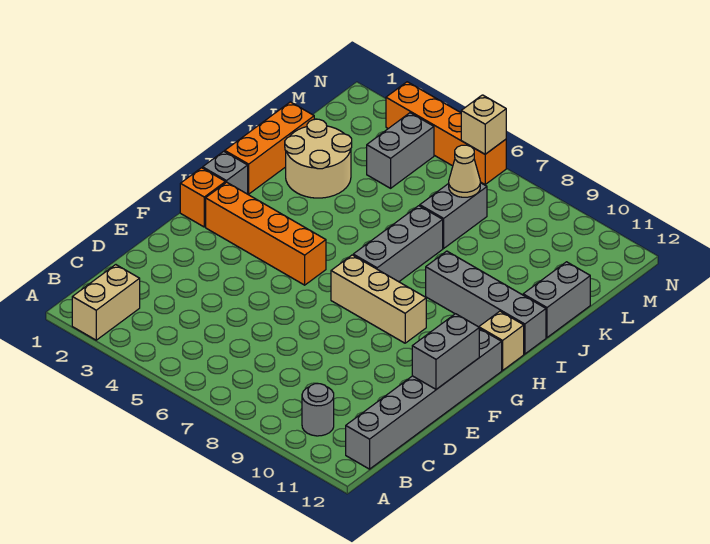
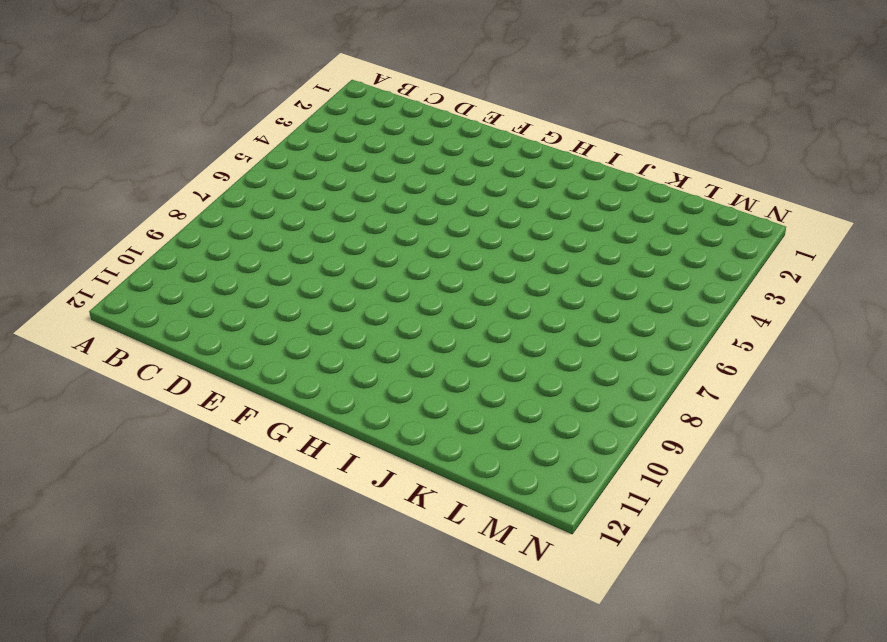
none -> tan brick A2:B2 level 1
none -> grey round brick B10 level 1
none -> grey brick B12:G12 level 1

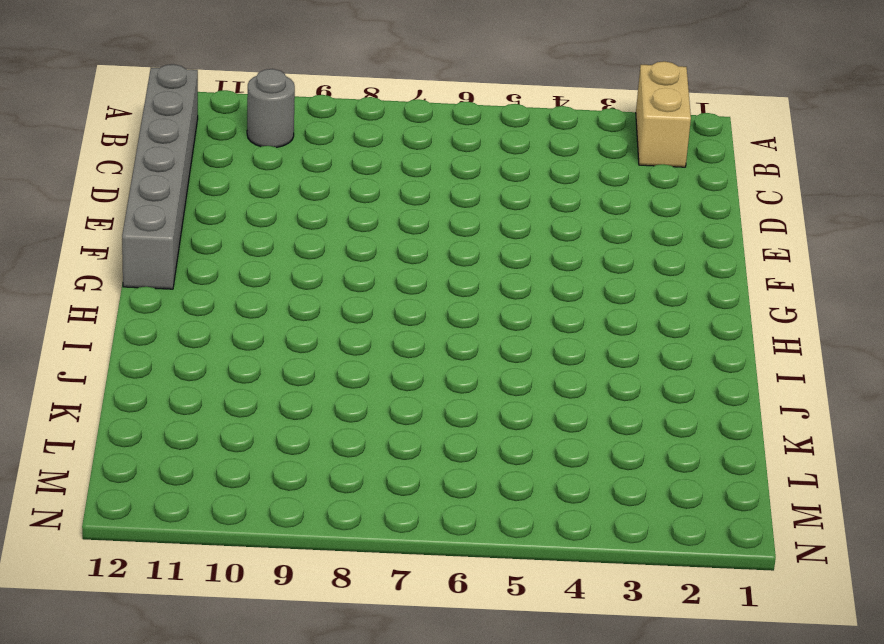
none -> orange brick G1 level 1
none -> orange brick G2:G5 level 1
none -> tan brick G7:G9 level 1

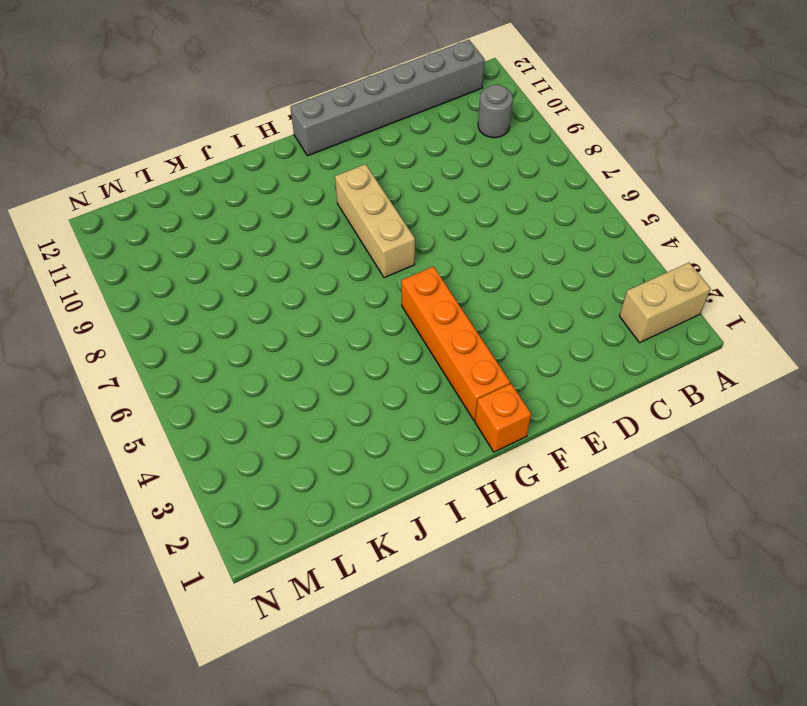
none -> grey brick H1 level 1
none -> grey brick H7:J7 level 1
none -> tan brick H12 level 1

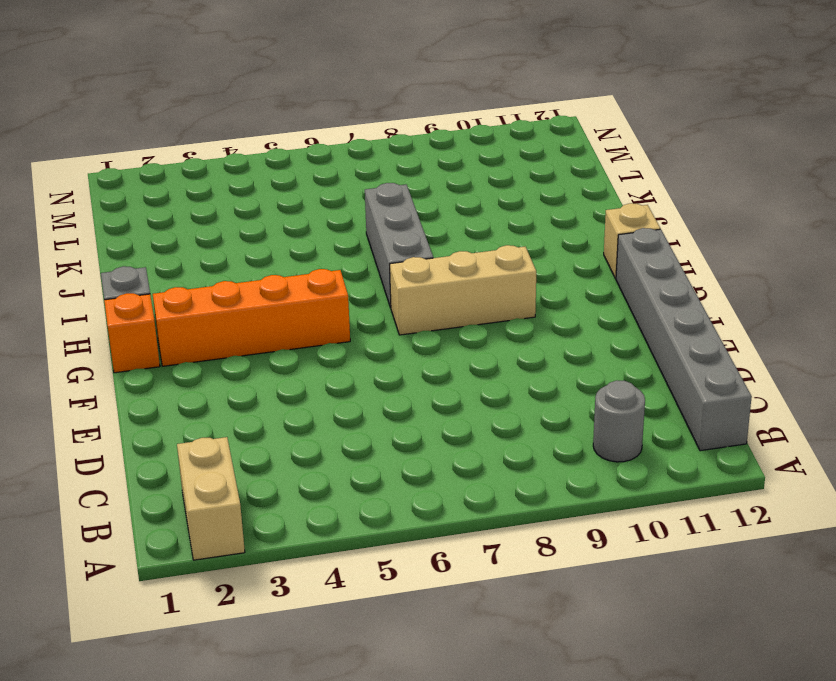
none -> orange brick I1:K1 level 1
none -> grey brick I9:I12 level 1
none -> tan round brick J2:K3 level 1

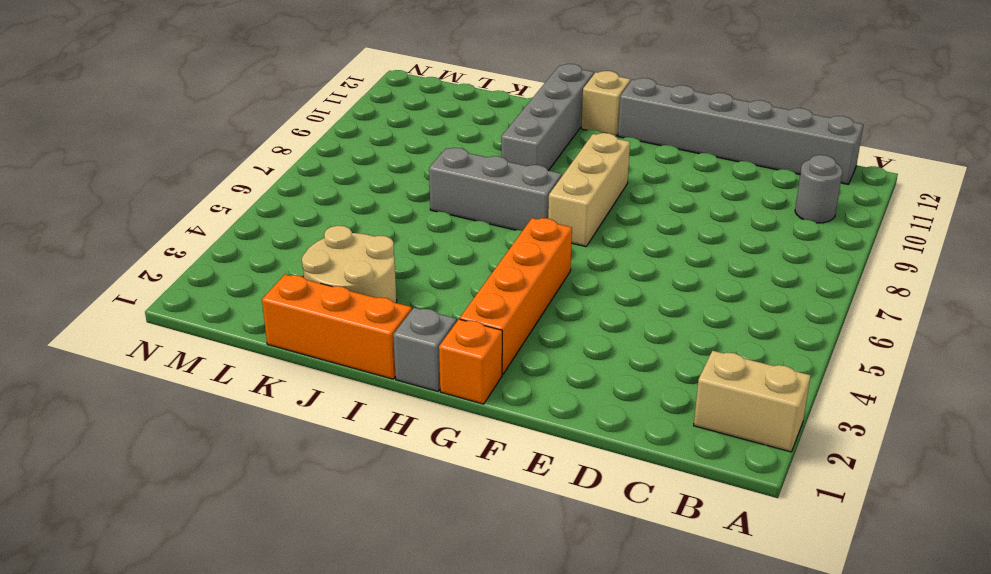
none -> grey brick J12:K12 level 1
none -> grey brick K7:L7 level 1
none -> grey brick L4:M4 level 1

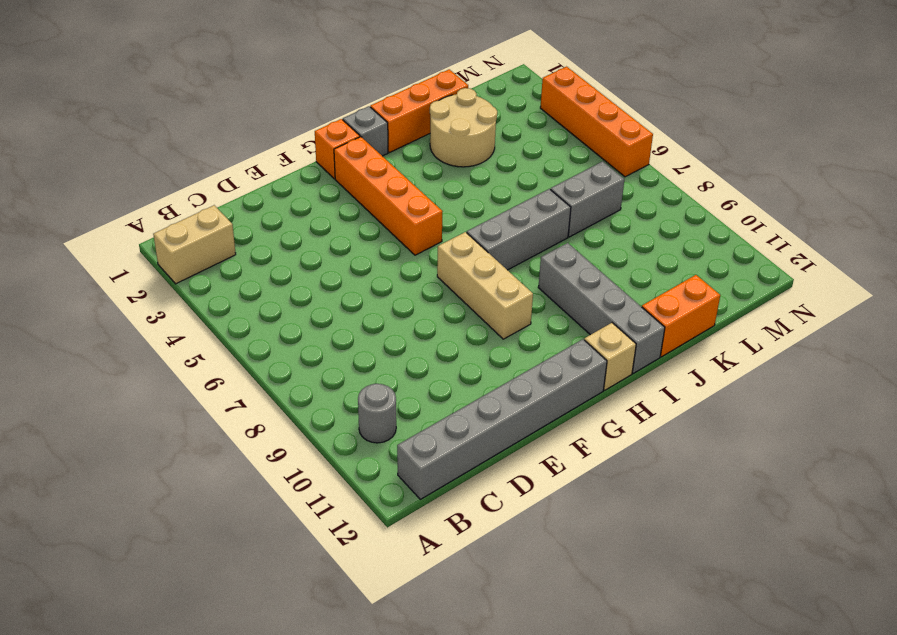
orange brick J12:K12 level 1 -> grey brick J12:K12 level 1
none -> grey brick L4:M4 level 1
none -> grey brick E12:F12 level 2
none -> tan cone L7 level 2

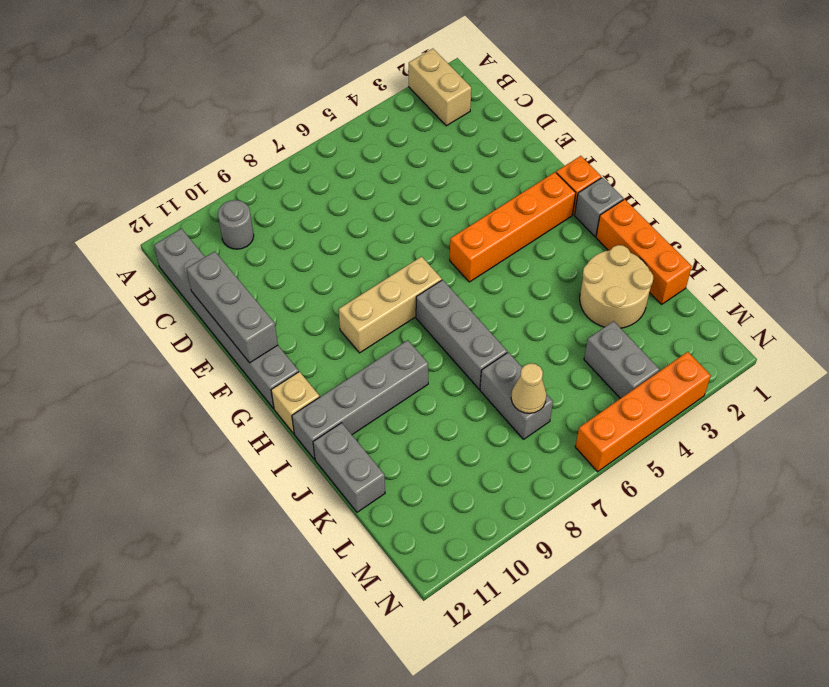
grey brick D12:F12 level 2 -> grey brick E12:F12 level 2
none -> tan brick N6 level 2

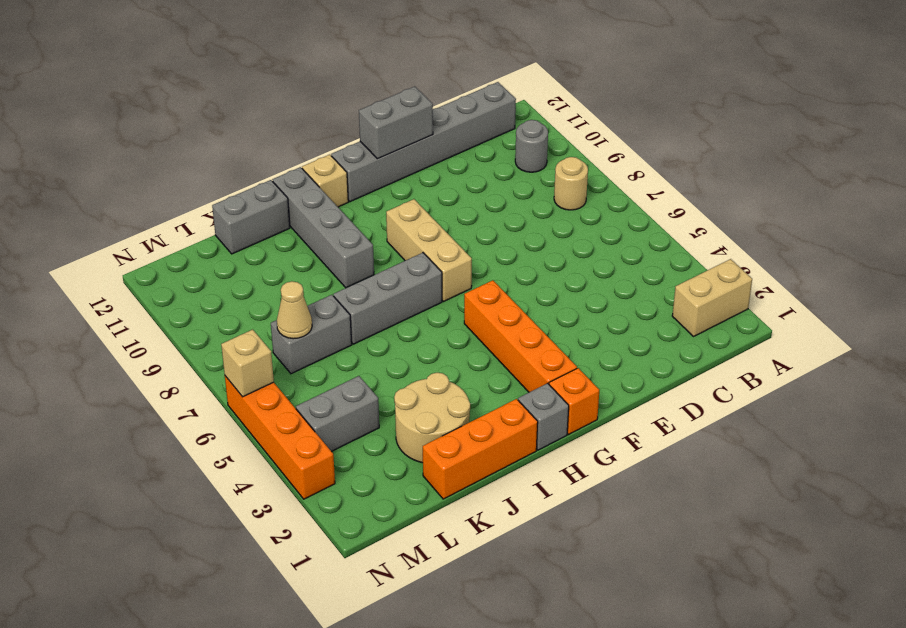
tan round brick B8 level 1 -> none

